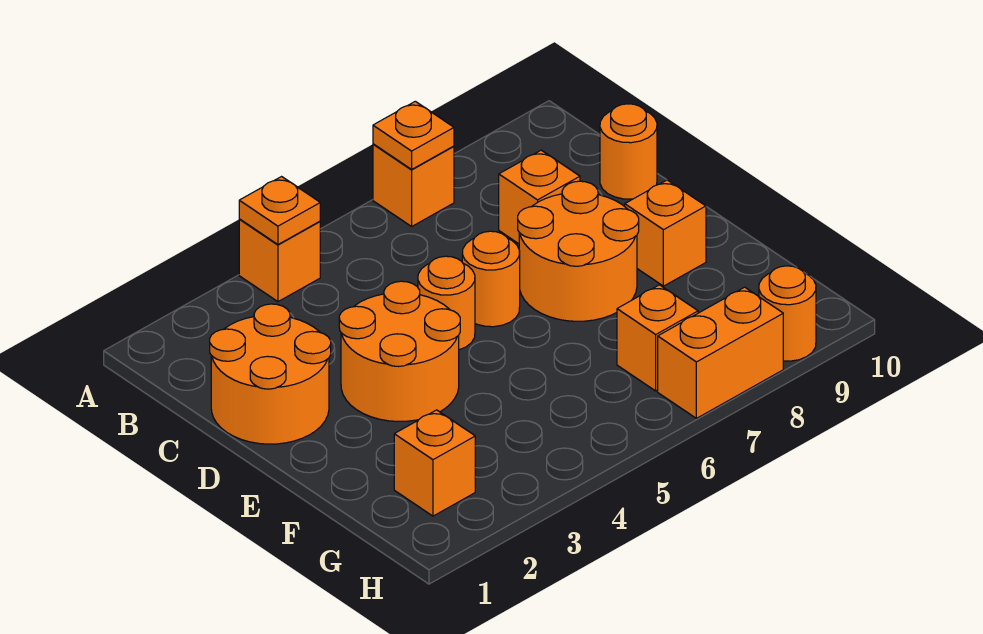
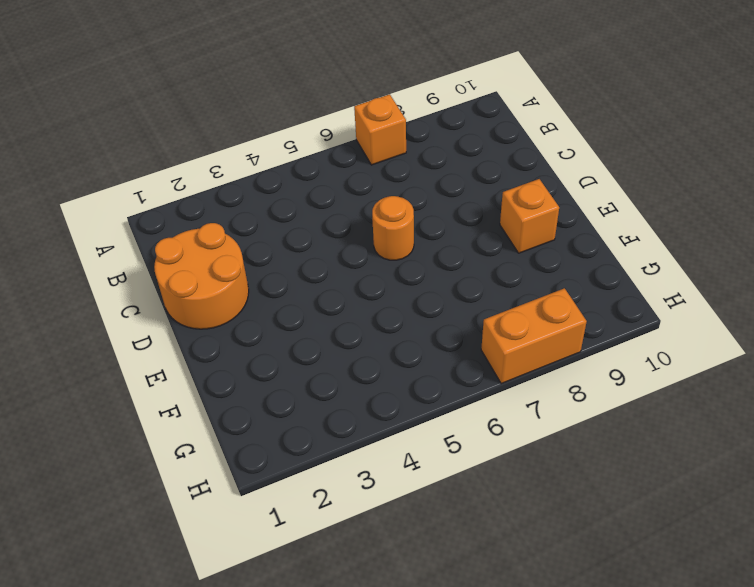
none -> orange brick A4 level 1
none -> orange brick C8 level 1
none -> orange round brick C10 level 1

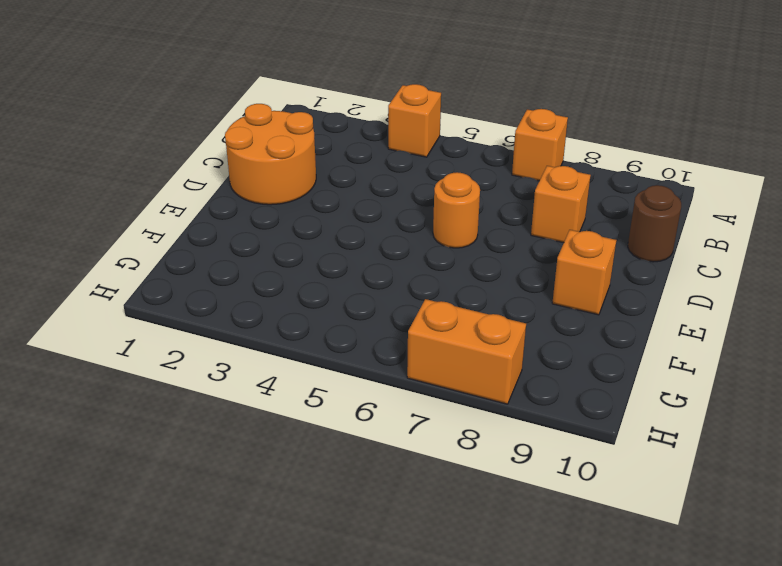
brown round brick C10 level 1 -> orange round brick C10 level 1
none -> orange round brick D3:E4 level 1
none -> orange round brick D5 level 1
none -> orange round brick D7:E8 level 1

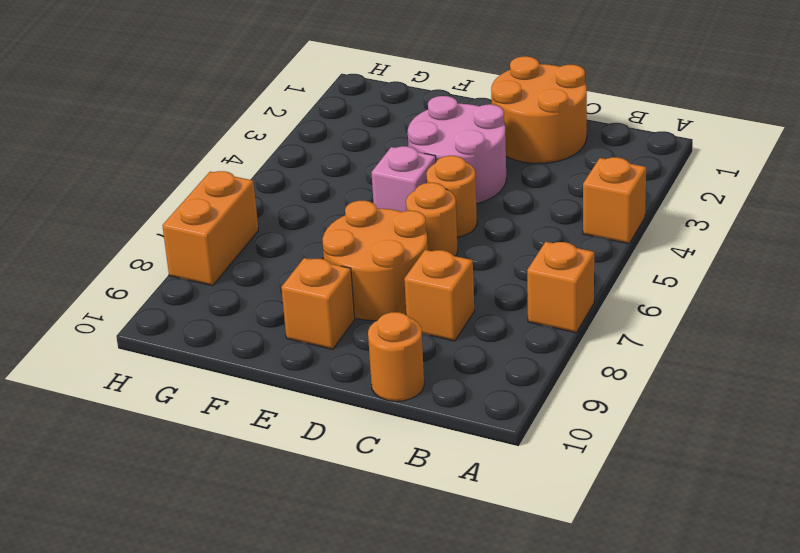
pink round brick D3:E4 level 1 -> orange round brick D3:E4 level 1
pink brick E5 level 1 -> none
none -> orange brick G2 level 1
none -> orange brick G7 level 1
none -> orange round brick H9 level 1

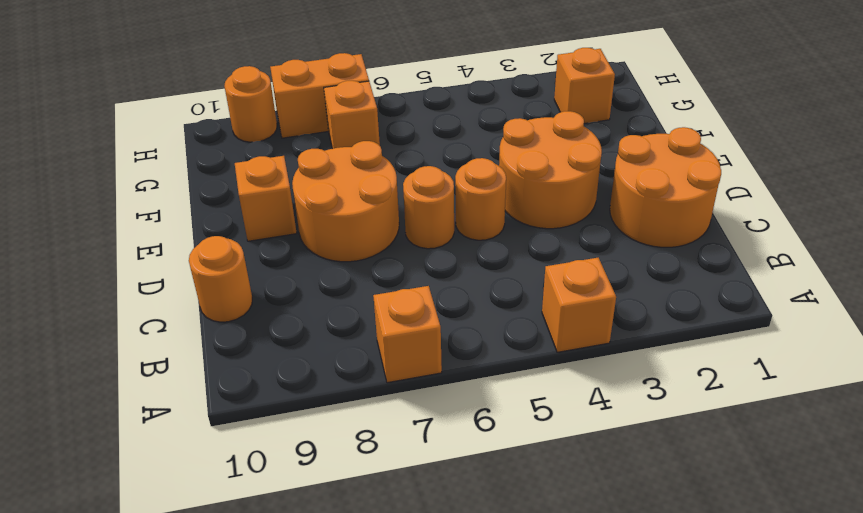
none -> orange brick C8 level 1
none -> orange plate A4 level 2
none -> orange plate A7 level 2

